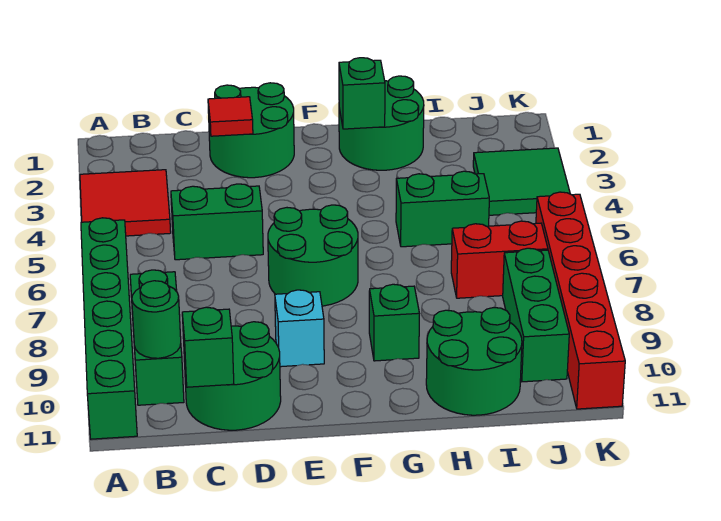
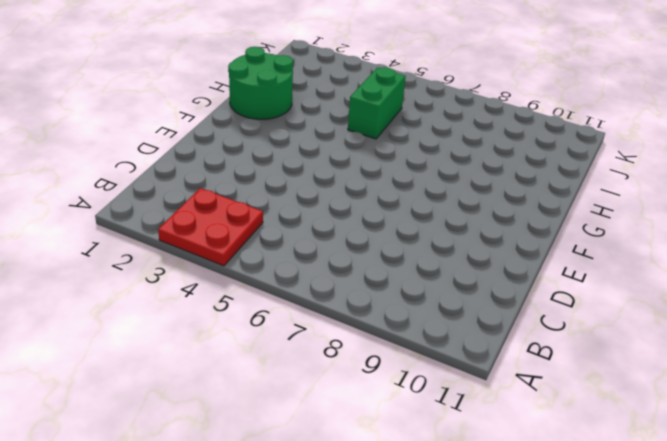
red plate A3:B4 level 1 -> red tile A3:B4 level 1
none -> green brick A6:A11 level 1
none -> green brick B8:B10 level 1
none -> green brick C5:D5 level 1

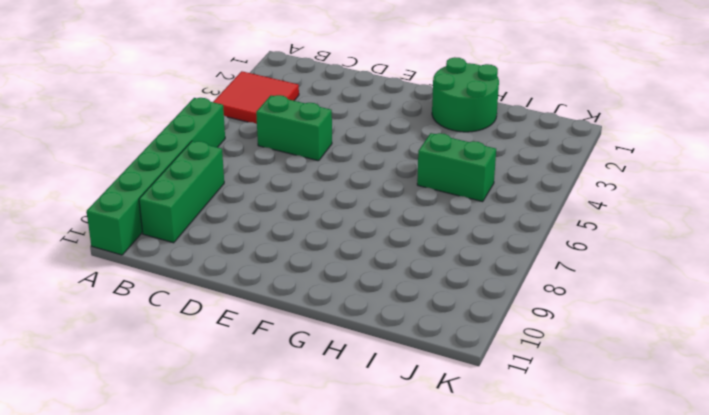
none -> green round brick C10:D11 level 1
none -> green round brick D1:E2 level 1
none -> green round brick E6:F7 level 1

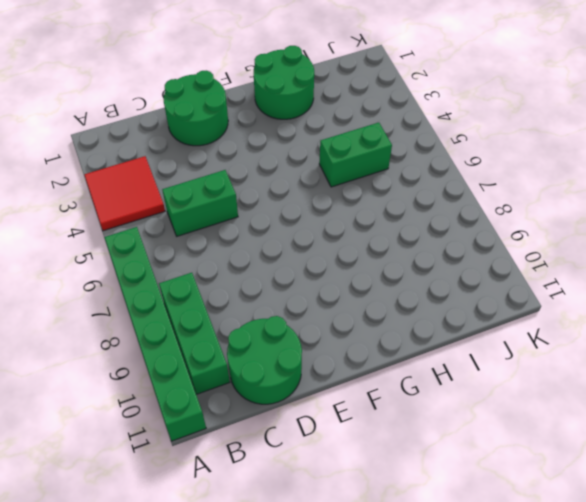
none -> green round brick E6:F7 level 1
none -> cyan brick E9 level 1
none -> green brick G9 level 1

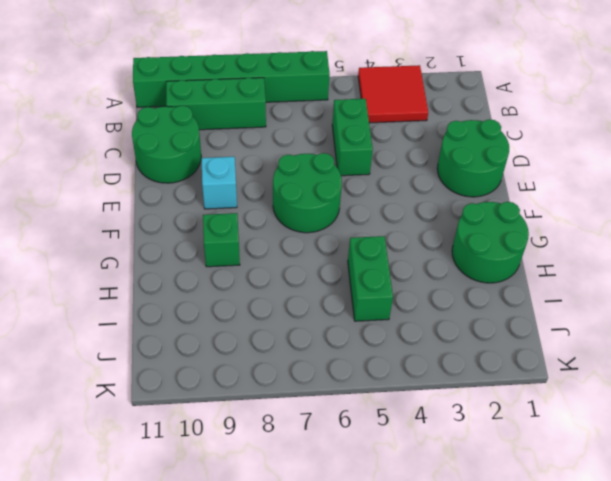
none -> green round brick H10:I11 level 1
none -> red brick I7:J7 level 1
none -> green tile J3:K4 level 1

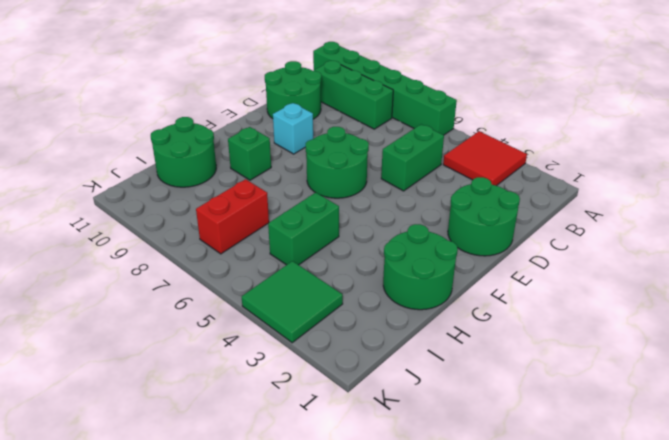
none -> green brick J8:J10 level 1
none -> red brick K6:K11 level 1
none -> green round brick B10 level 2

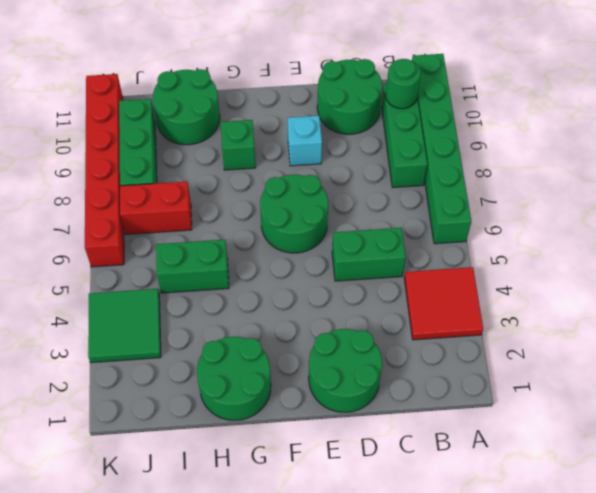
none -> green brick C11 level 2
none -> red tile D2 level 2
none -> green brick G2 level 2

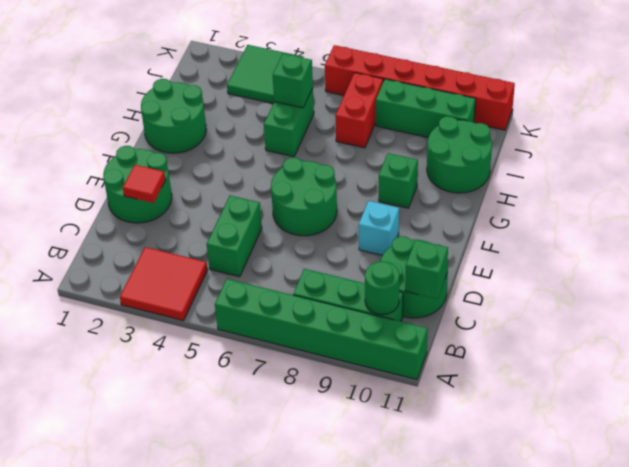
green brick I5 level 2 -> green brick G2 level 2

